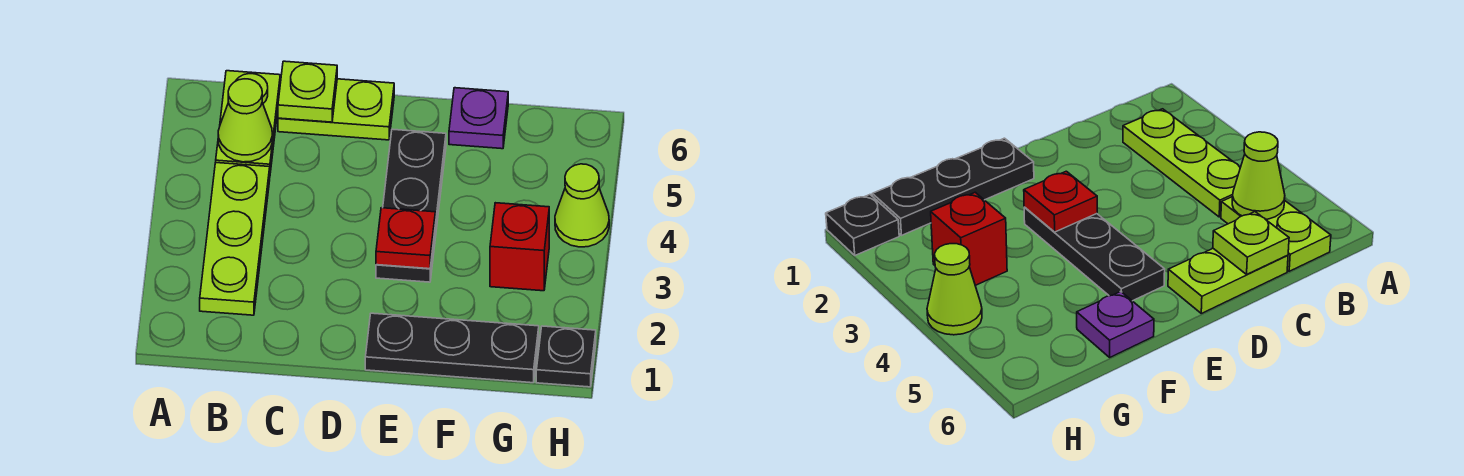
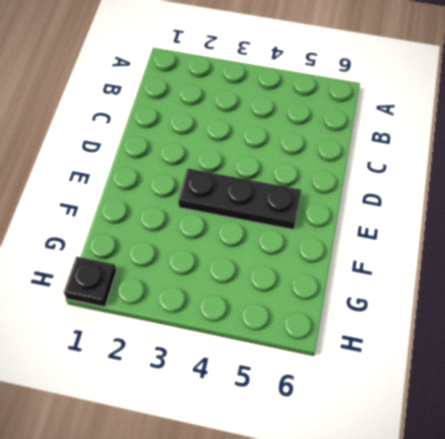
none -> lime plate B2:B4 level 1
none -> lime plate B5:B6 level 1
none -> lime plate C6:D6 level 1

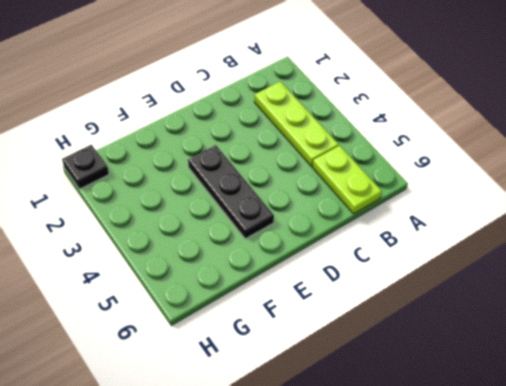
none -> lime plate C6:D6 level 1
none -> black plate E1:G1 level 1
none -> purple plate F6 level 1

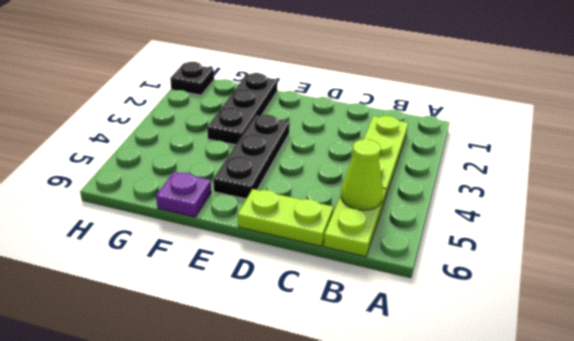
black plate F1:F3 level 1 -> black plate E1:G1 level 1
none -> red brick G3 level 1
none -> lime cone H4 level 1
none -> lime plate C6 level 2

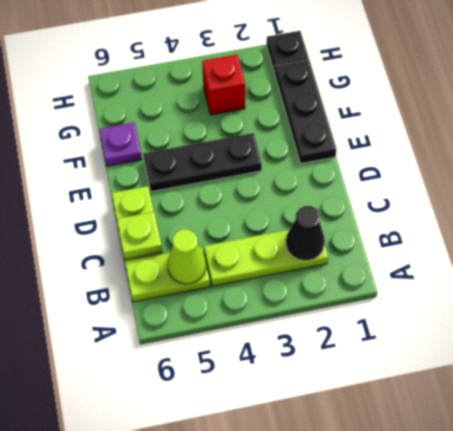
black cone B2 level 2 -> none
none -> lime cone H4 level 1
none -> red plate E3 level 2

